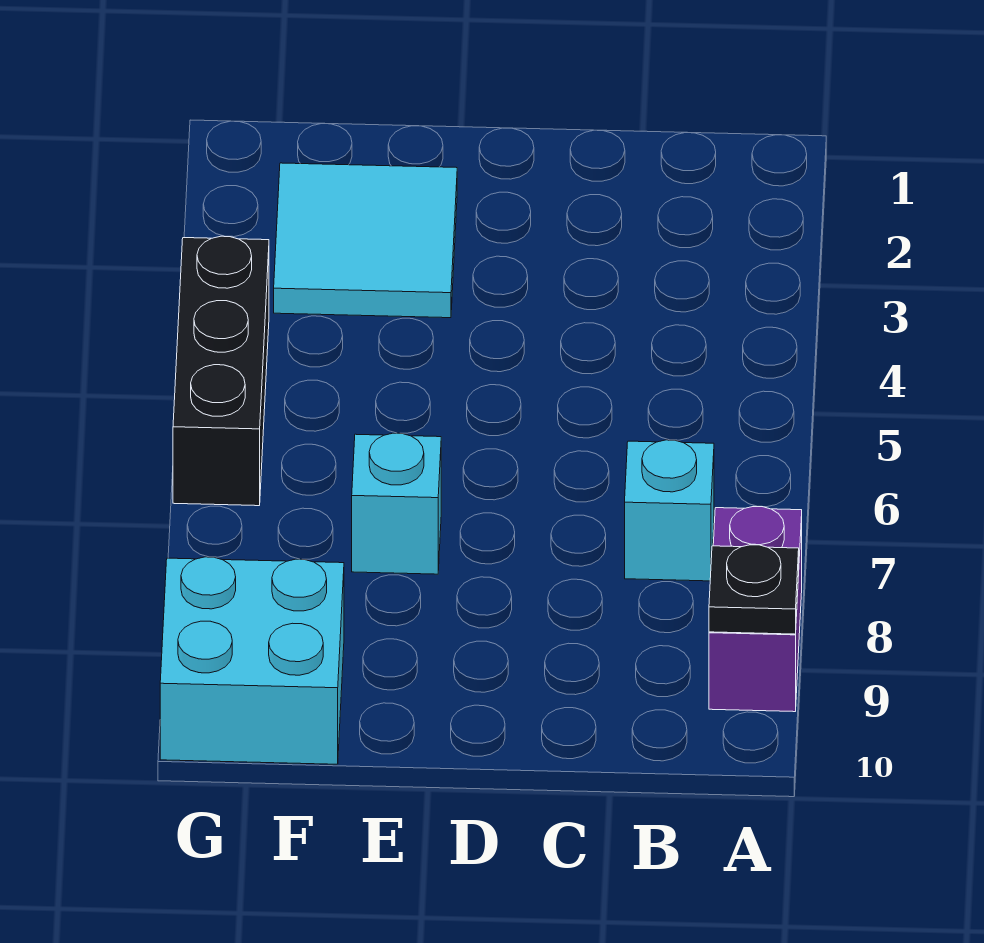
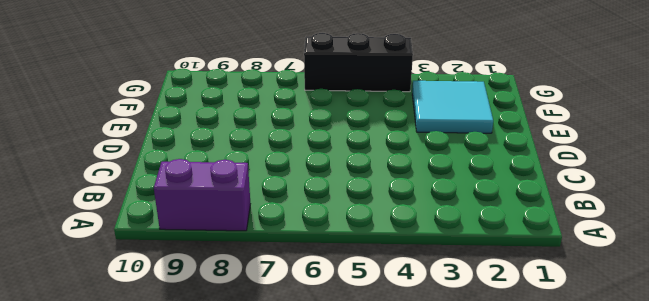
none -> cyan brick B7 level 1
none -> cyan brick E7 level 1

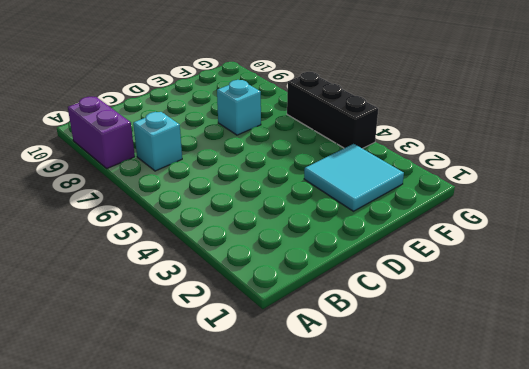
none -> cyan brick F9:G10 level 1
none -> black plate A9 level 2

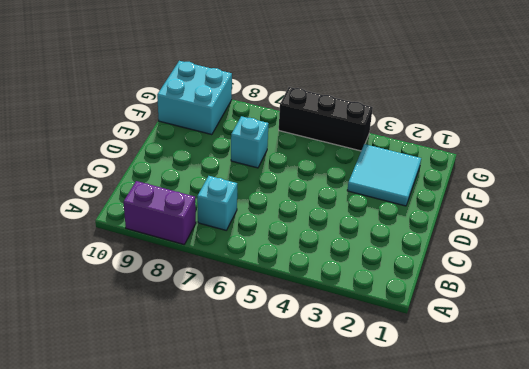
none -> black plate A9 level 2

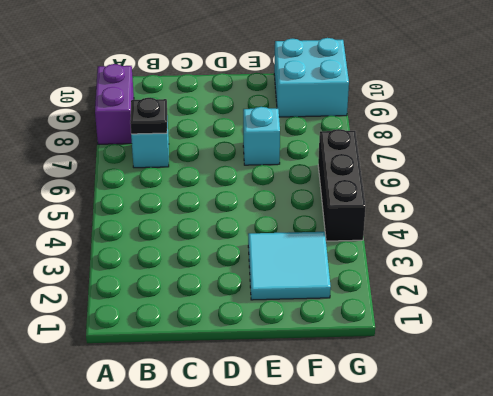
black plate B7 level 2 -> black plate A9 level 2

